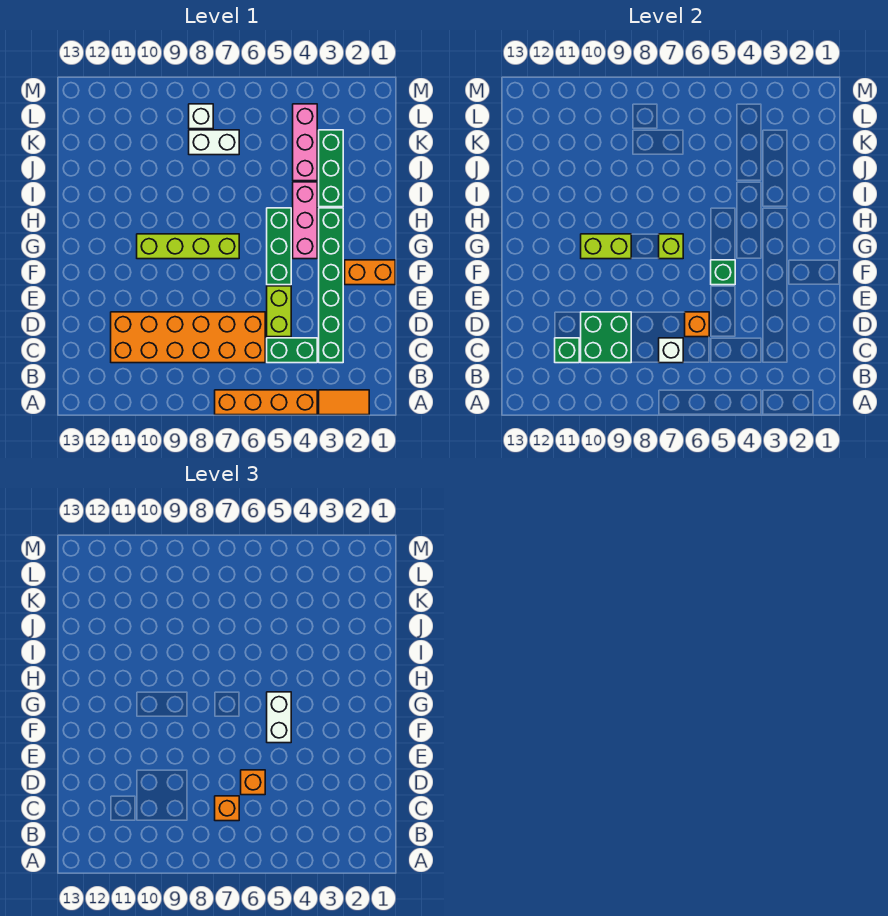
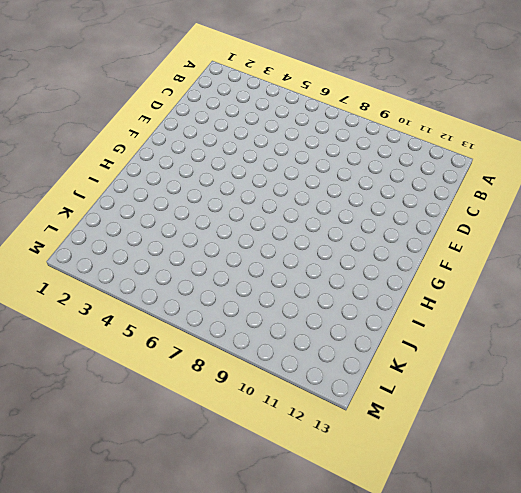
none -> orange tile A2:A3 level 1
none -> orange brick A4:A7 level 1
none -> green brick C3:H3 level 1

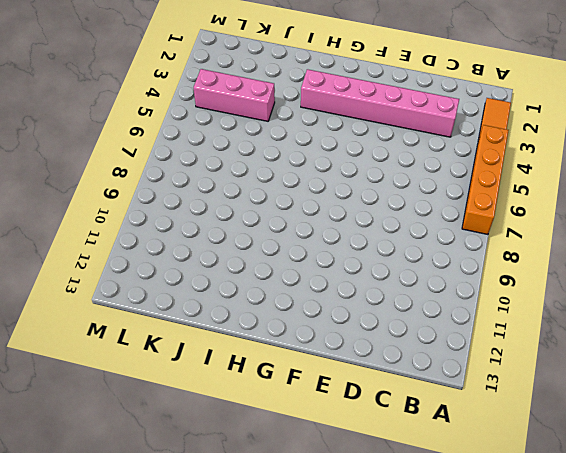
pink brick C3:H3 level 1 -> green brick C3:H3 level 1
none -> green brick C4:C5 level 1
none -> orange brick C6:D11 level 1
none -> lime brick D5:E5 level 1

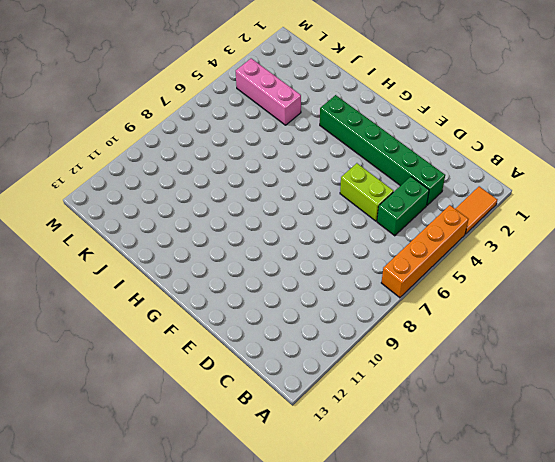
none -> orange brick C6:D11 level 1
none -> orange brick F1:F2 level 1
none -> green brick F5:H5 level 1

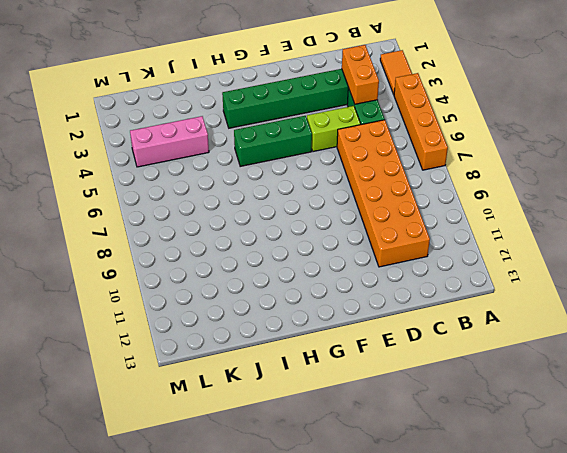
orange brick C3:C4 level 2 -> orange brick F1:F2 level 1
none -> pink brick G4:I4 level 1
none -> lime brick G7:G10 level 1
none -> green brick I3:K3 level 1

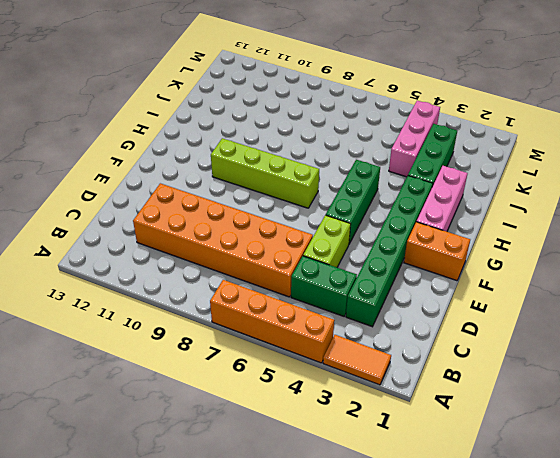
pink brick G2:I2 level 1 -> pink brick G4:I4 level 1
none -> white brick K7:K8 level 1
none -> white brick L8 level 1
none -> white brick C7 level 2

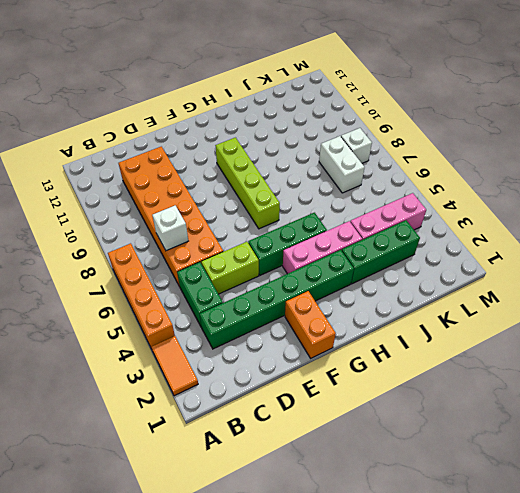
none -> green brick C9:D10 level 2
none -> green brick C11 level 2
none -> orange brick D6 level 2

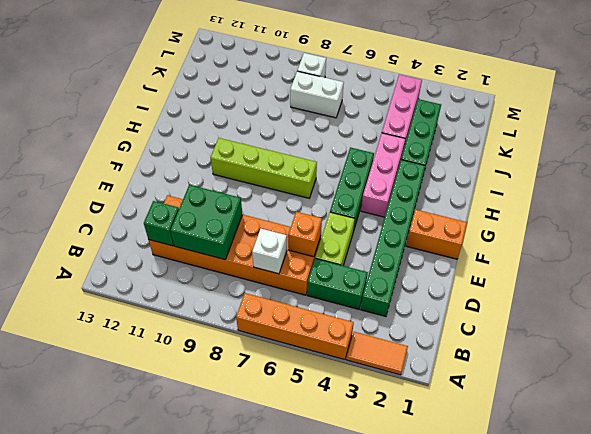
none -> green brick F5 level 2
none -> lime brick G7 level 2
none -> lime brick G9:G10 level 2

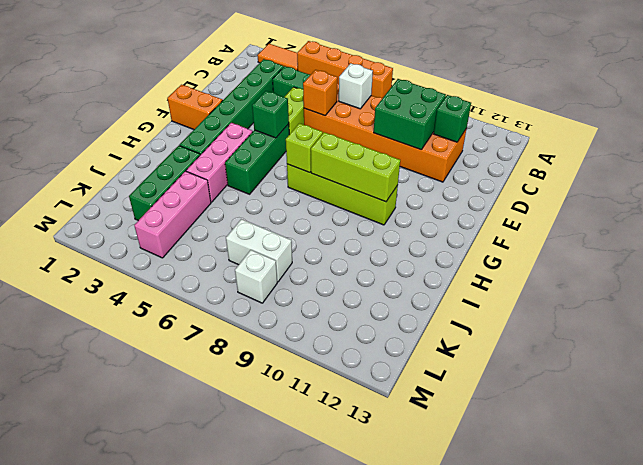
lime brick G8:G10 level 2 -> lime brick G9:G10 level 2
none -> orange brick C7 level 3
none -> orange brick D6 level 3
none -> white brick F5:G5 level 3

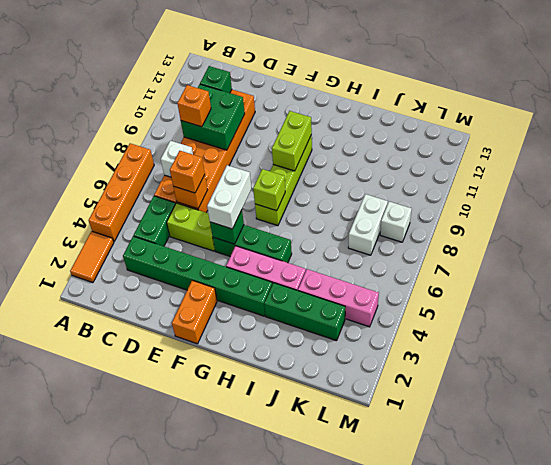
orange brick C9 level 3 -> orange brick C7 level 3
white brick F5:F6 level 3 -> white brick F5:G5 level 3

